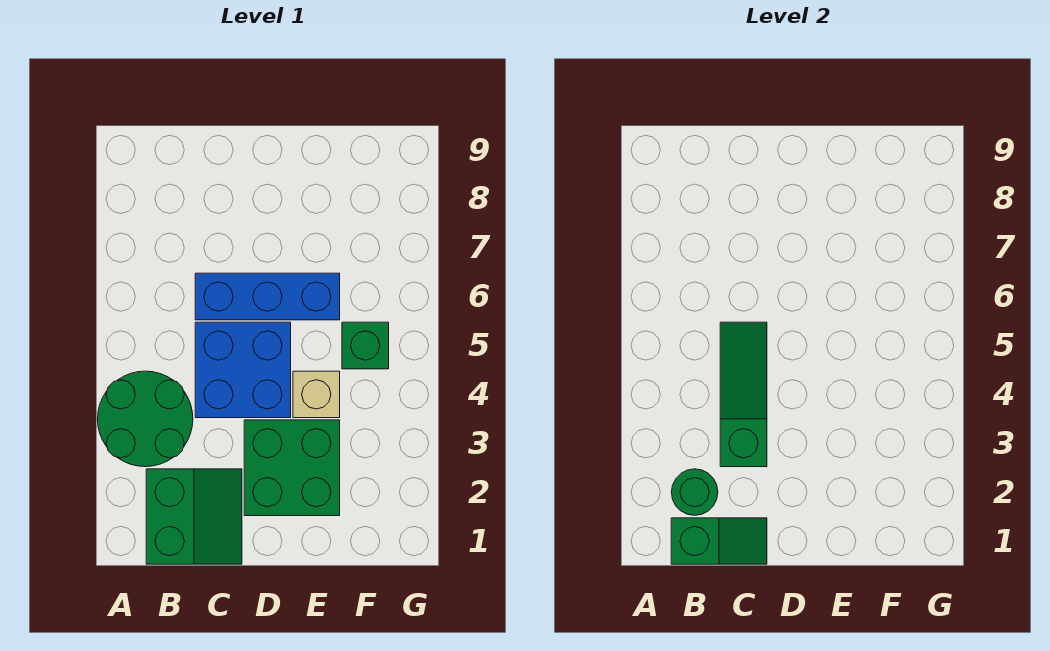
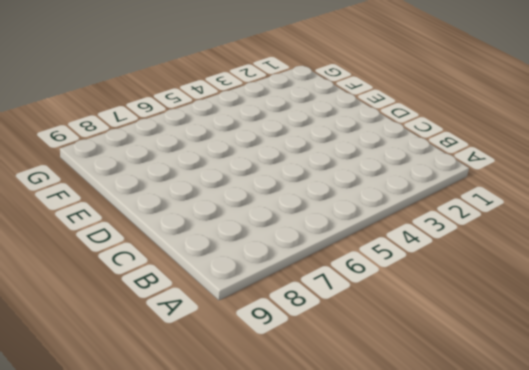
none -> green round brick A3:B4 level 1
none -> green slope B1:C2 level 1 top B

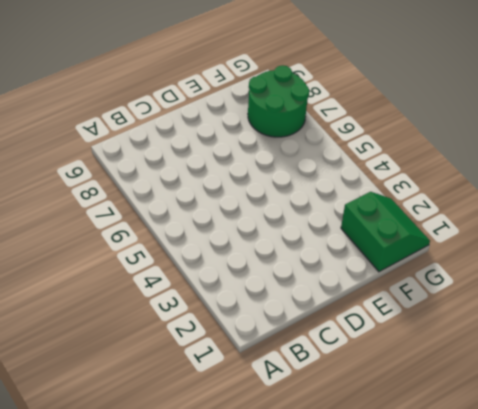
green slope F1:G2 level 1 top F -> green slope B1:C2 level 1 top B
green round brick F7:G8 level 1 -> green round brick A3:B4 level 1
none -> blue brick C4:D5 level 1
none -> blue brick C6:E6 level 1

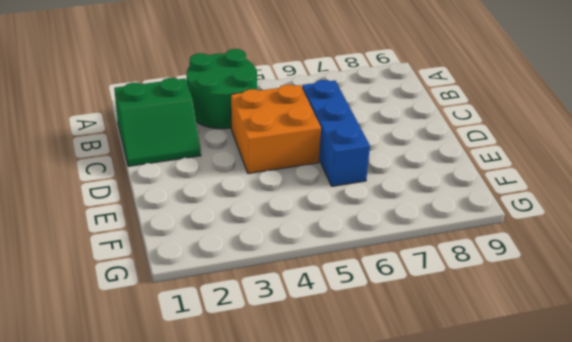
orange brick C4:D5 level 1 -> blue brick C4:D5 level 1
none -> green brick D2:E3 level 1
none -> tan brick E4 level 1

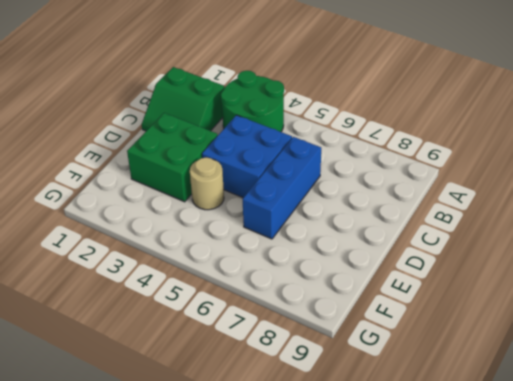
tan round brick E4 level 1 -> tan brick E4 level 1
none -> green brick F5 level 1
none -> green slope B1:C1 level 2 top B

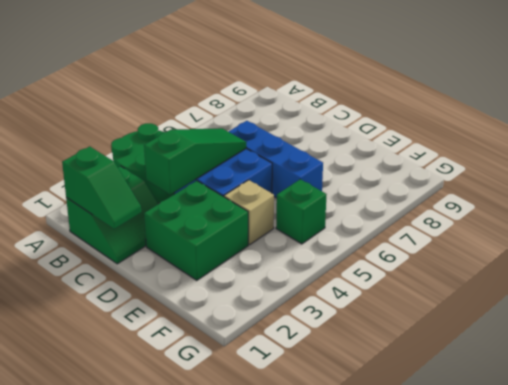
none -> green round brick B2 level 2

